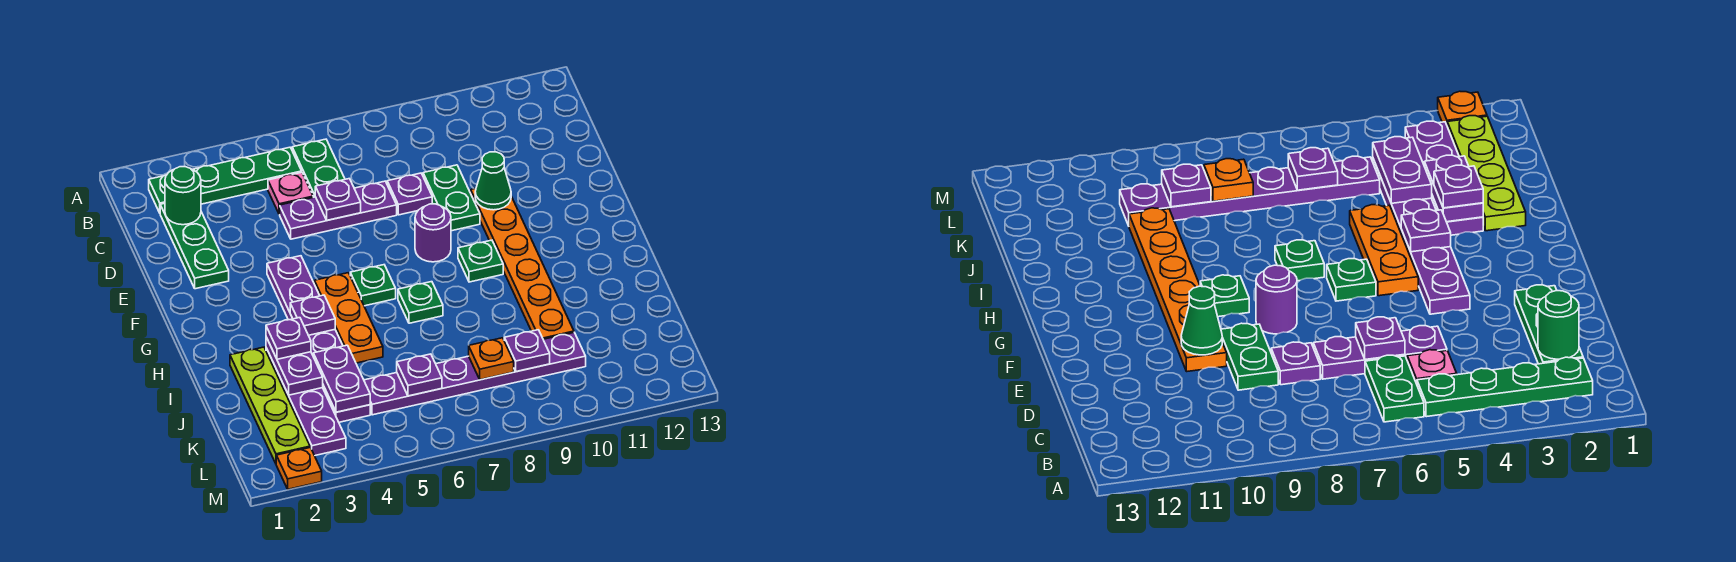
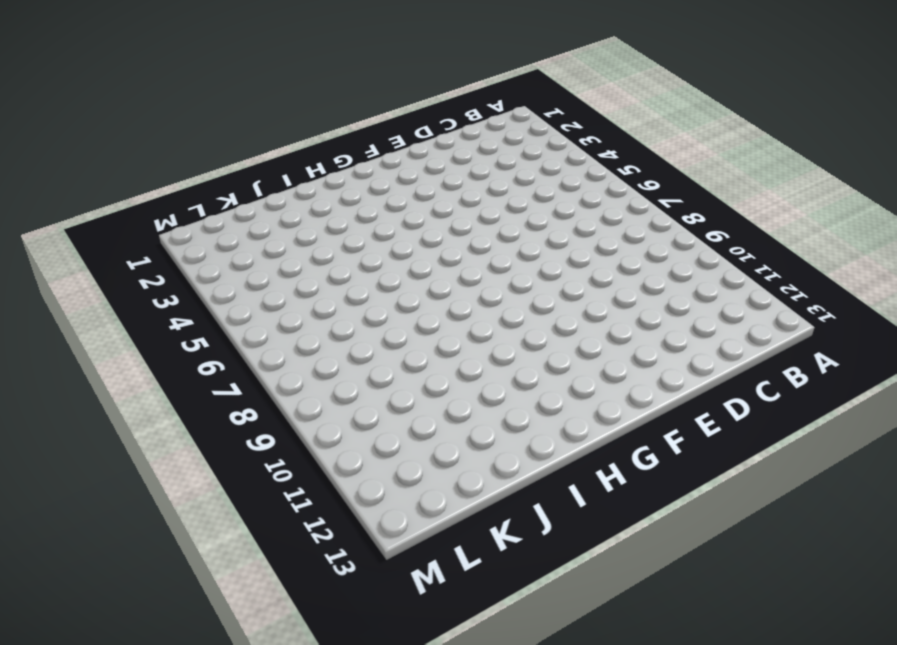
none -> green plate B2:B5 level 1
none -> green plate B6:C6 level 1
none -> green plate C2:E2 level 1

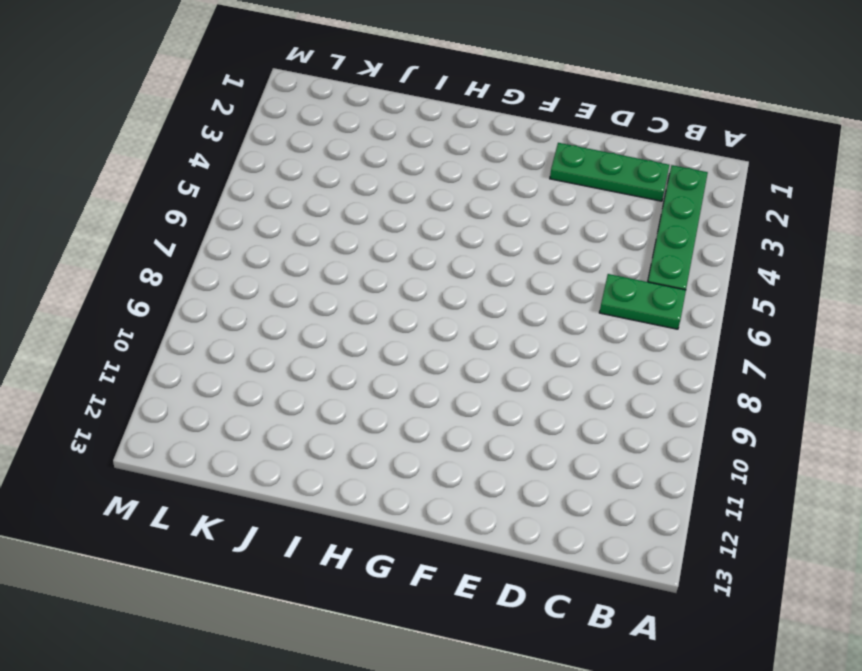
none -> pink plate C5 level 1
none -> purple plate D5:D7 level 1
none -> purple plate D8 level 1

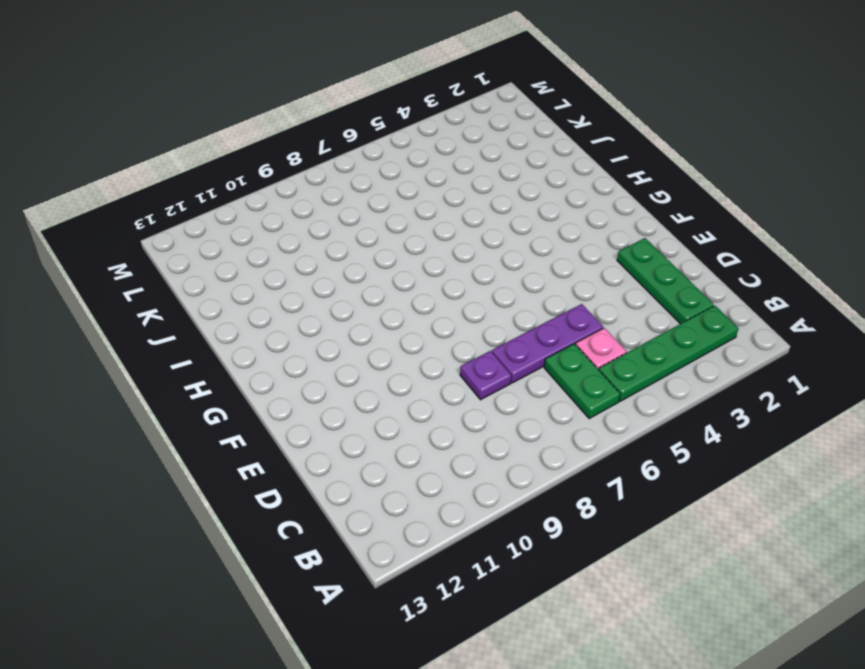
none -> green plate D9:E9 level 1
none -> orange plate E10:J10 level 1
none -> purple plate F4:K4 level 1

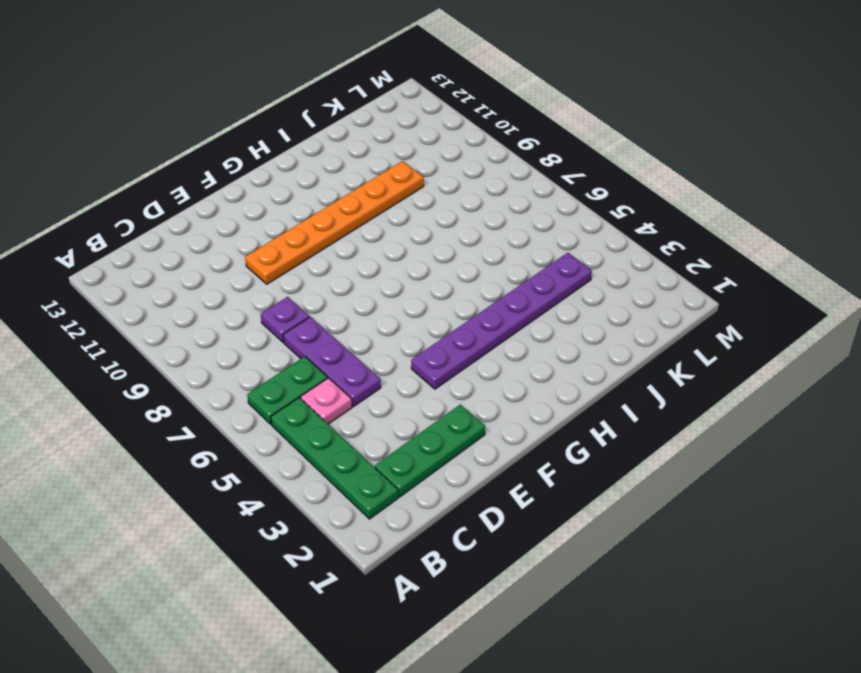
none -> green plate D9:E9 level 1
none -> purple round brick F8 level 1
none -> orange plate G5:I5 level 1

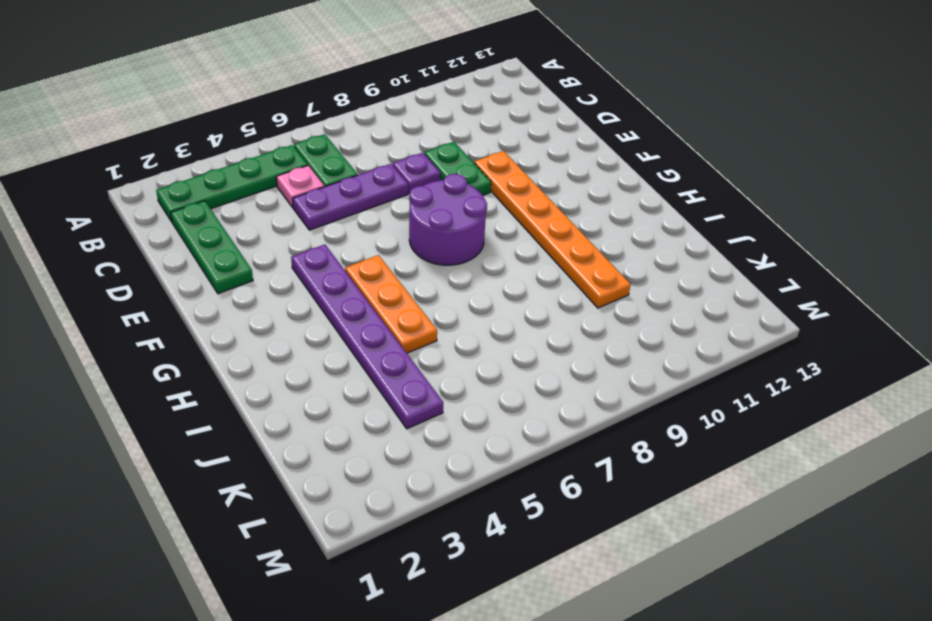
purple round brick F7:G8 level 1 -> purple round brick F8 level 1
none -> green plate G6 level 1
none -> green plate G9 level 1
none -> green plate H7 level 1

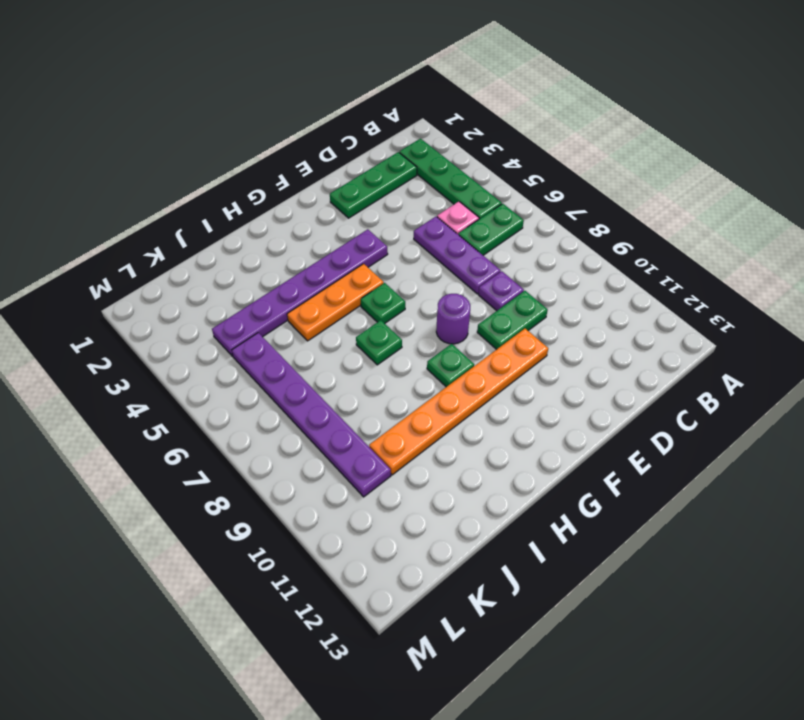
none -> lime plate I2:L2 level 1
none -> purple plate I3:L3 level 1
none -> orange plate M2 level 1

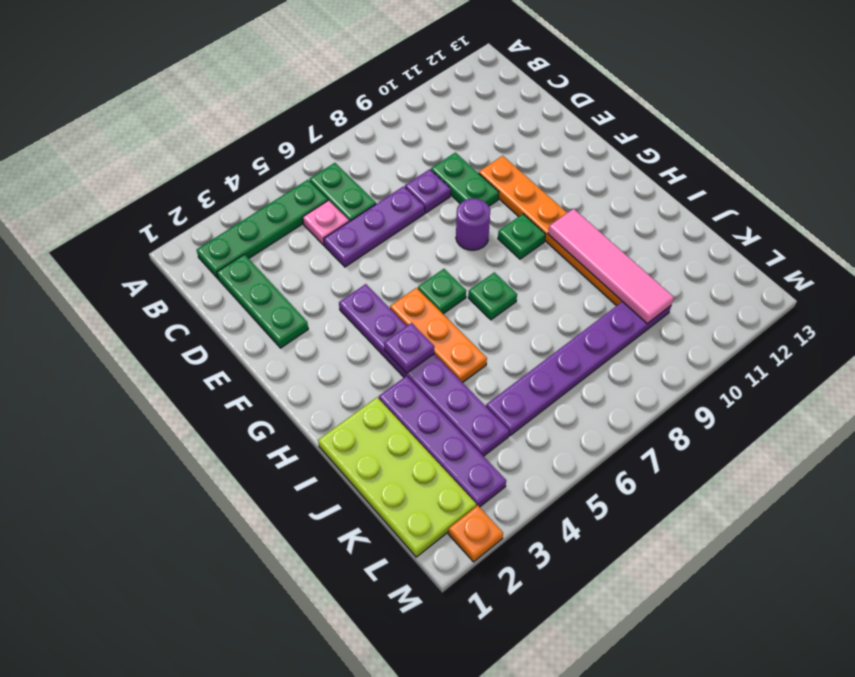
pink tile H10:K10 level 2 -> none
lime plate I1:L2 level 1 -> lime plate I2:L2 level 1
none -> green round brick C2 level 2
none -> purple plate D6 level 2
none -> green cone E10 level 2

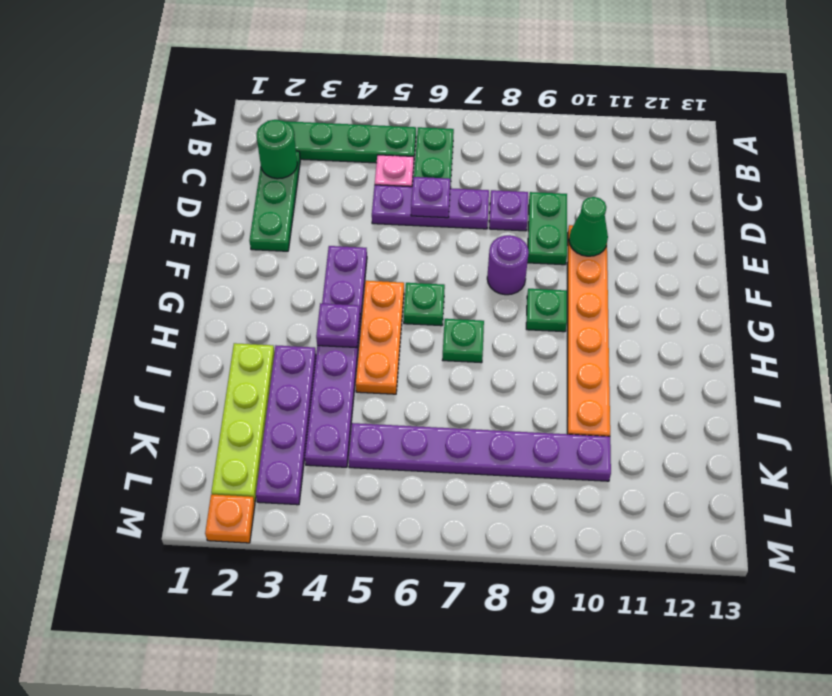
none -> purple plate I3:J3 level 2
none -> purple plate J4:K4 level 2
none -> purple plate K6 level 2

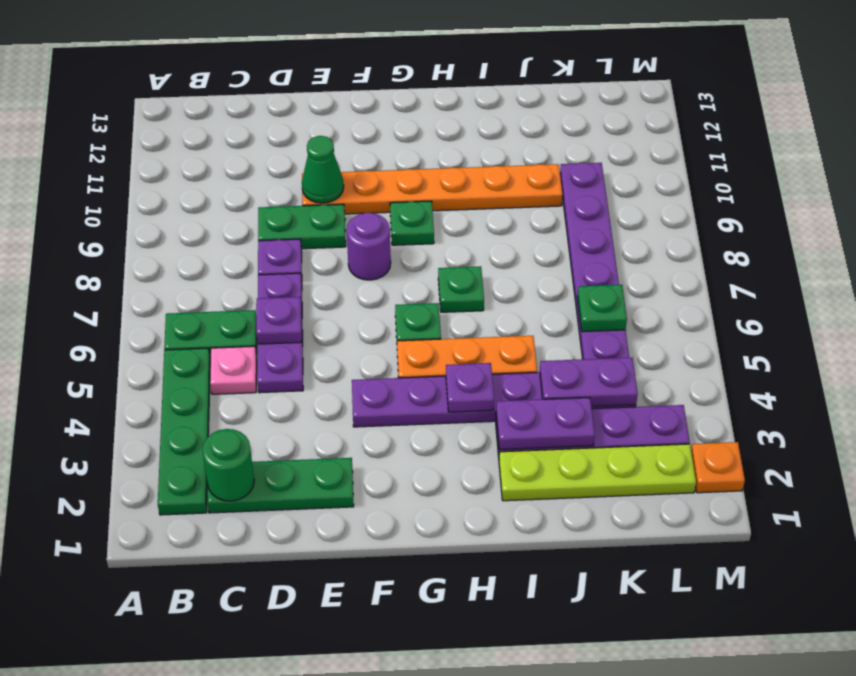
green plate K6 level 2 -> purple plate K6 level 2
none -> orange plate K8 level 2
none -> purple plate K9 level 2
none -> purple plate I3 level 3

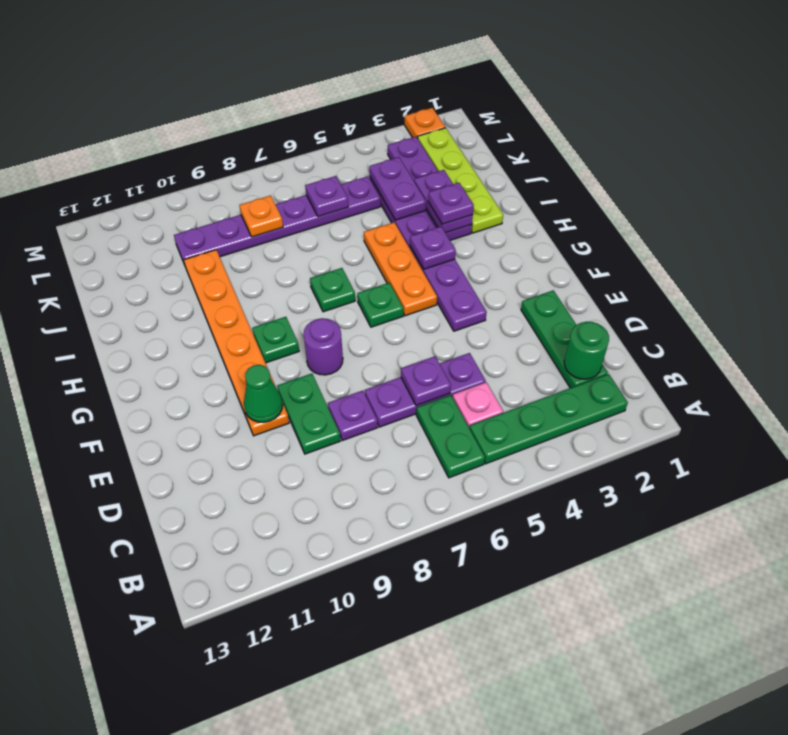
none -> purple plate K9 level 2

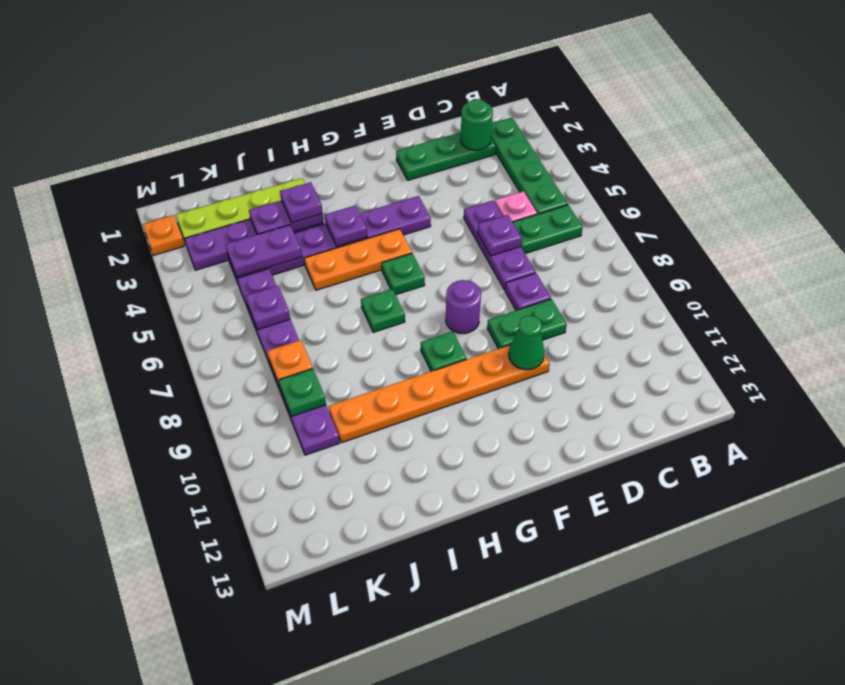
green plate K9 level 2 -> purple plate K9 level 2

